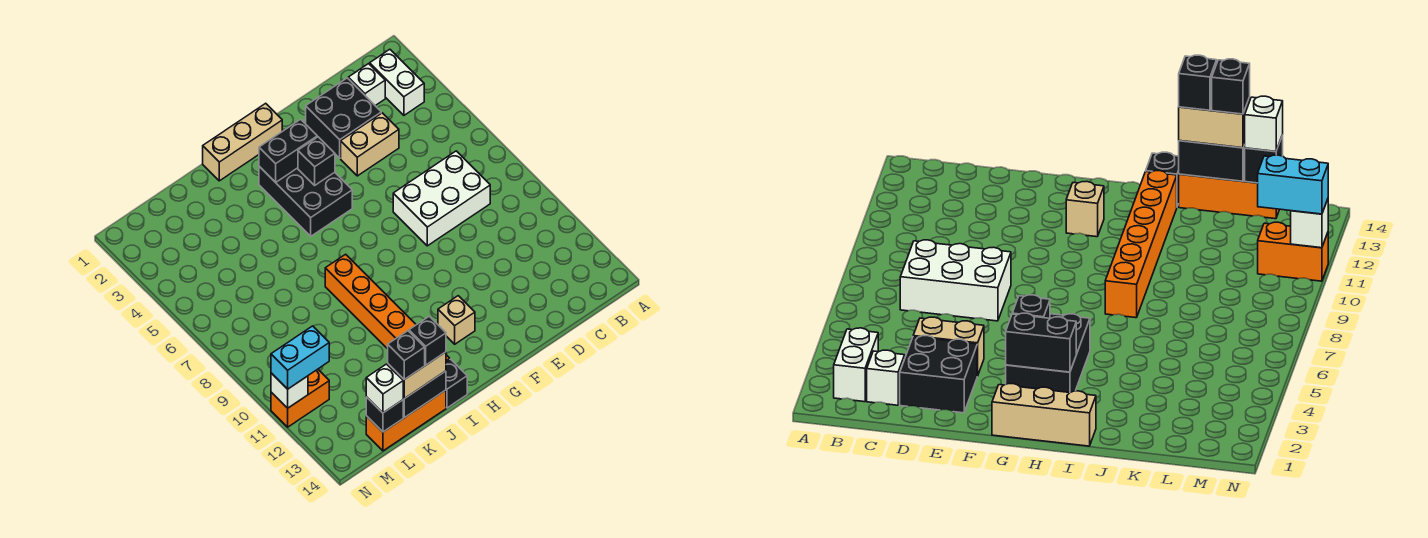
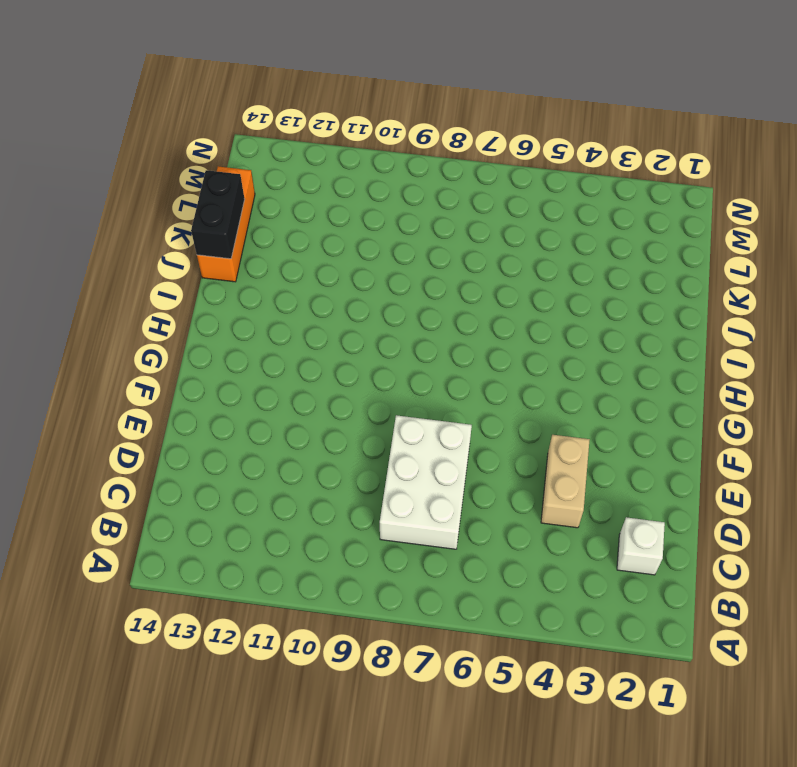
none -> white brick B2:B3 level 1
none -> black brick D2:E3 level 1
none -> tan brick G1:I1 level 1

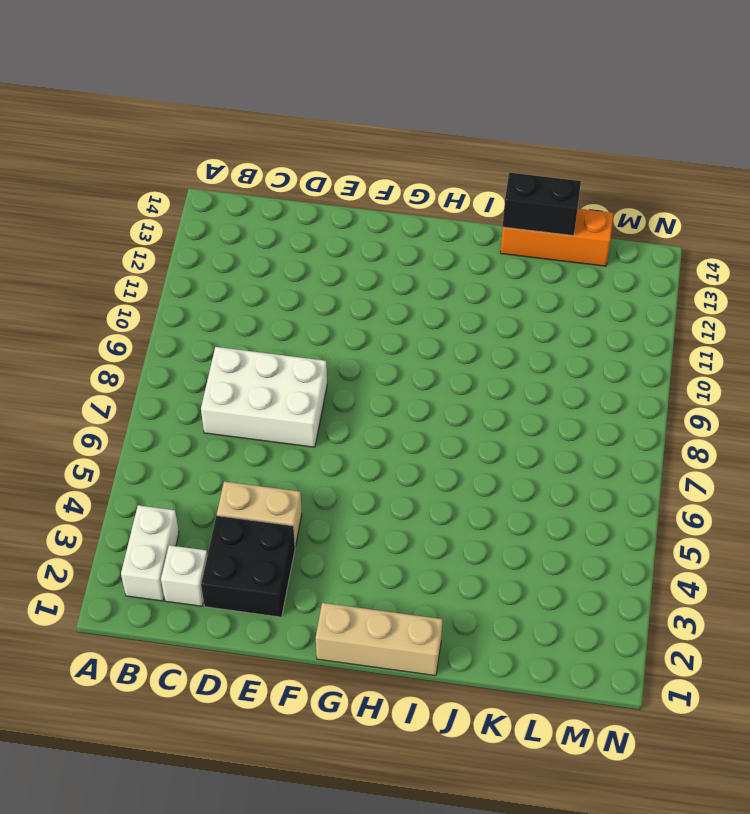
none -> black brick G3:H5 level 1
none -> tan brick G12 level 1
none -> orange brick I8:I13 level 1

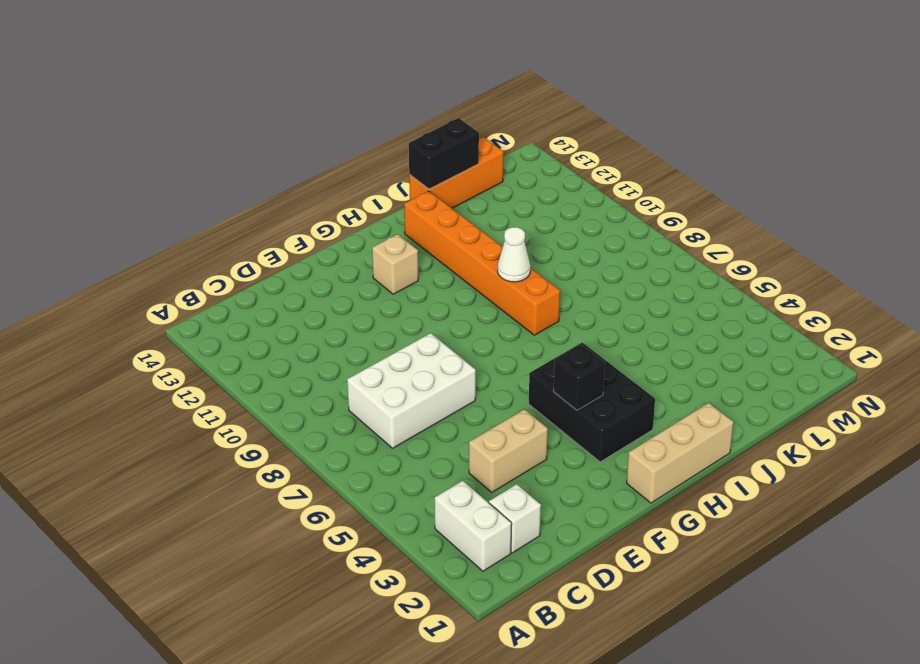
white cone I9 level 2 -> none
none -> black brick D2:E3 level 1
none -> black brick I14 level 1
none -> orange brick M11:N11 level 1

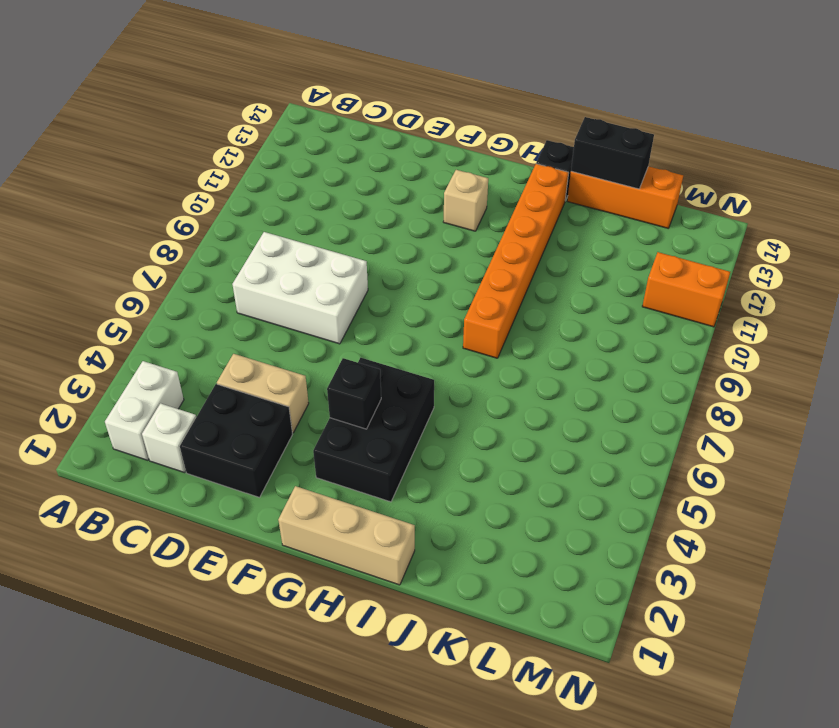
none -> black brick G3:H3 level 2
none -> black brick L14 level 2
none -> white brick N11 level 2

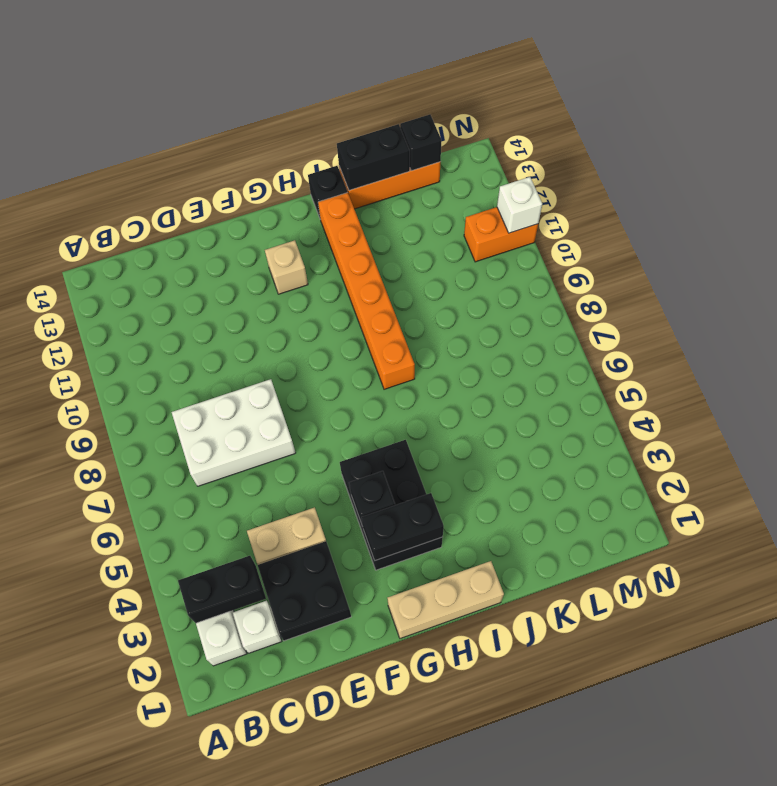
black brick B3:C3 level 2 -> none
none -> tan brick J14:K14 level 3
none -> white brick L14 level 3
none -> cyan brick M11:N11 level 3

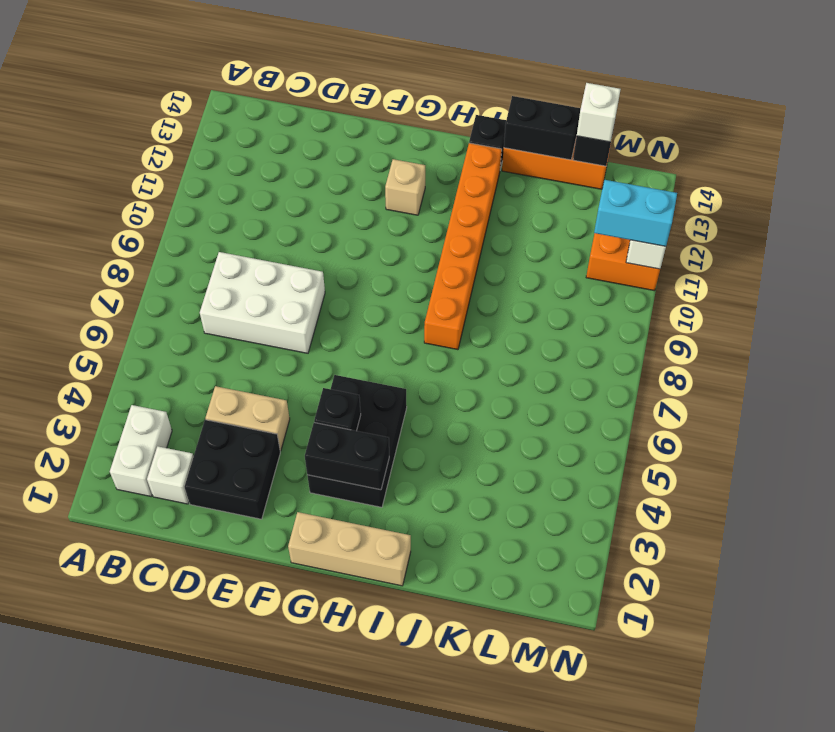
none -> tan brick J14:K14 level 3
none -> black brick J14 level 4
none -> black brick K14 level 4

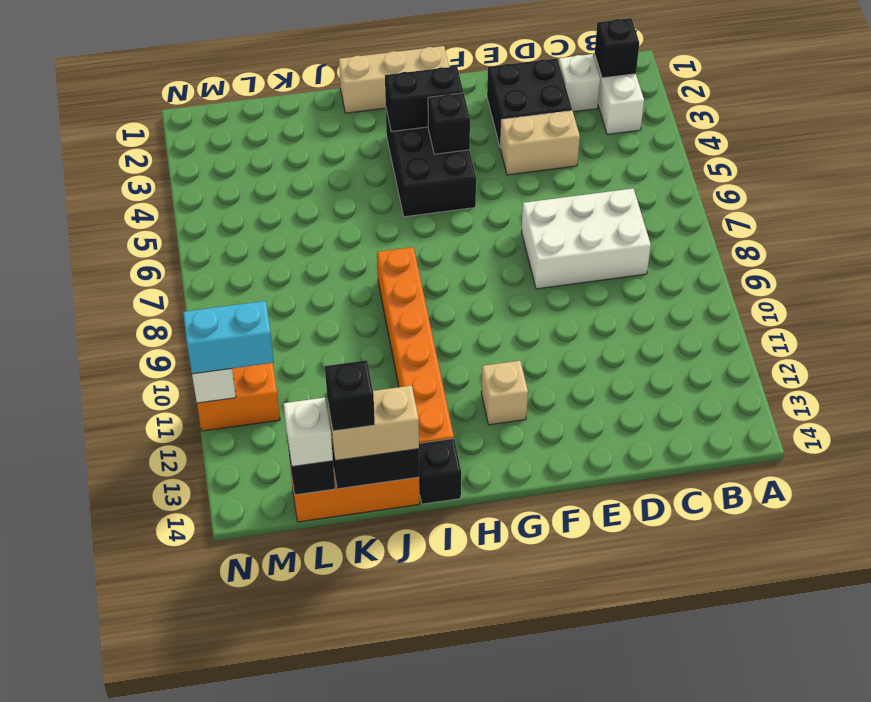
black brick B2 level 2 -> black brick J14 level 4

